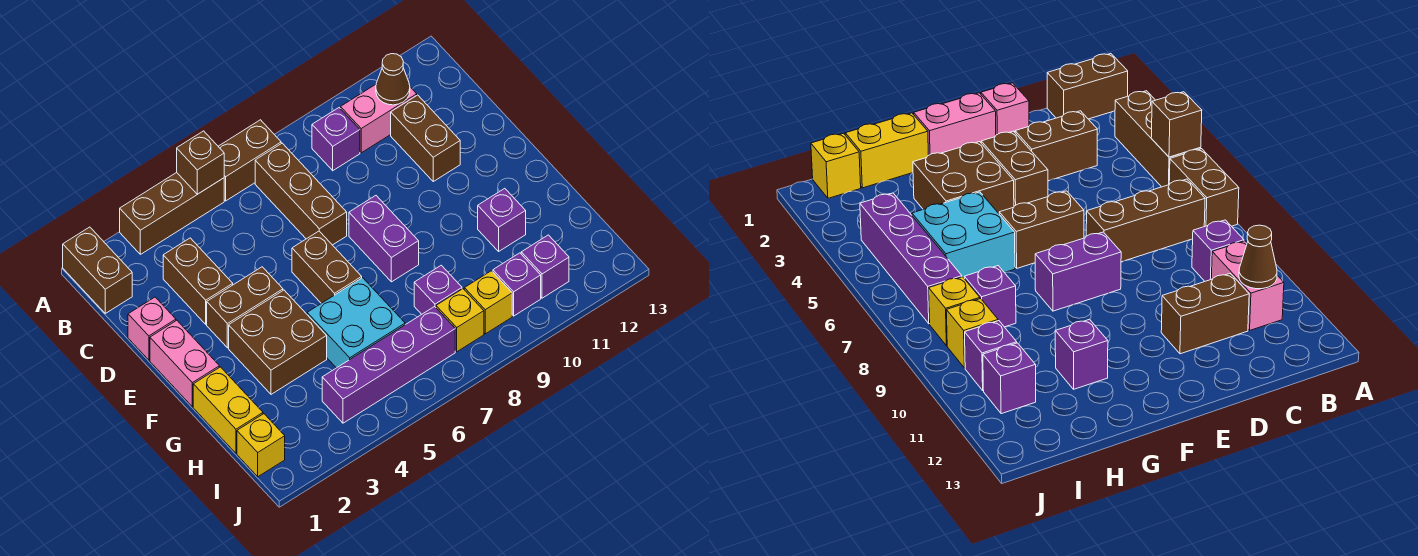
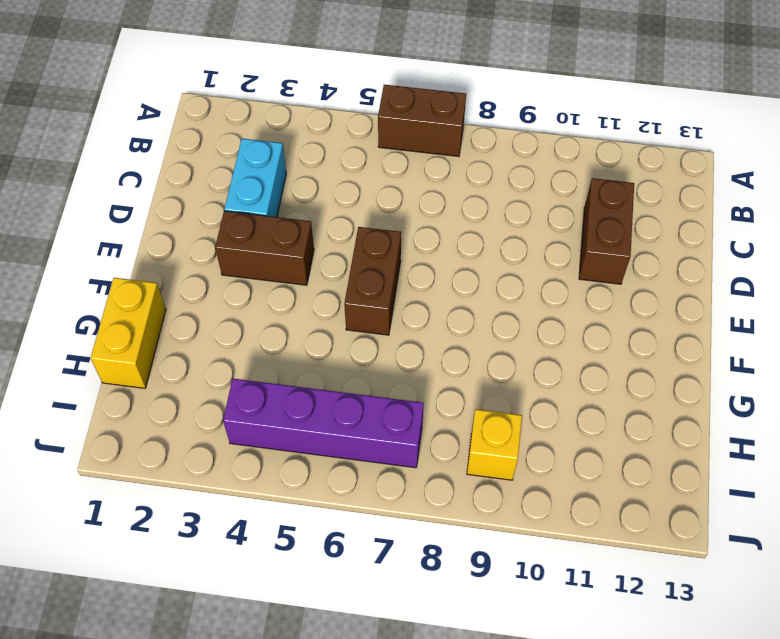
cyan brick C3:D3 level 1 -> brown brick C3:D3 level 1
none -> brown brick A1:B1 level 1
none -> brown brick A3:A5 level 1
none -> brown brick B7:D7 level 1

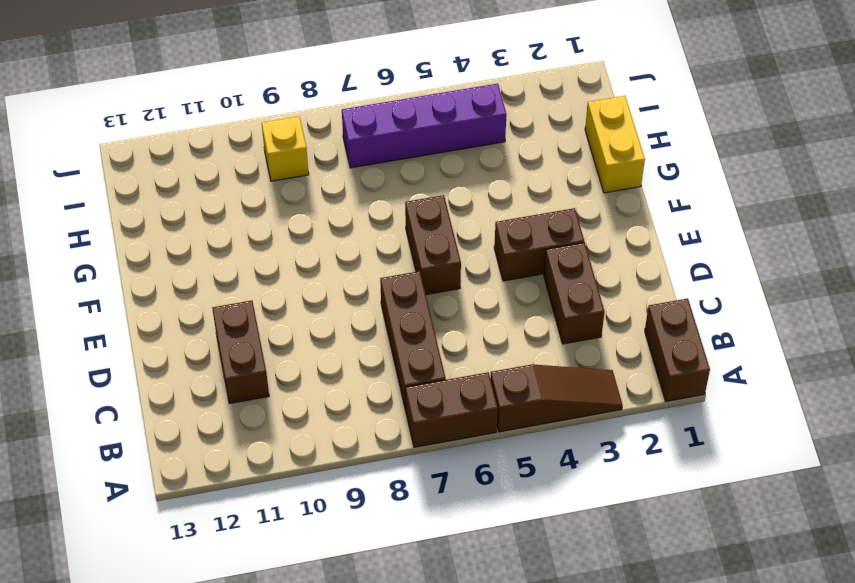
brown slope A3:A5 level 1 top 5 -> brown brick A3:A5 level 1
none -> purple brick B9 level 1
none -> pink brick B10:B11 level 1
none -> pink brick D1 level 1

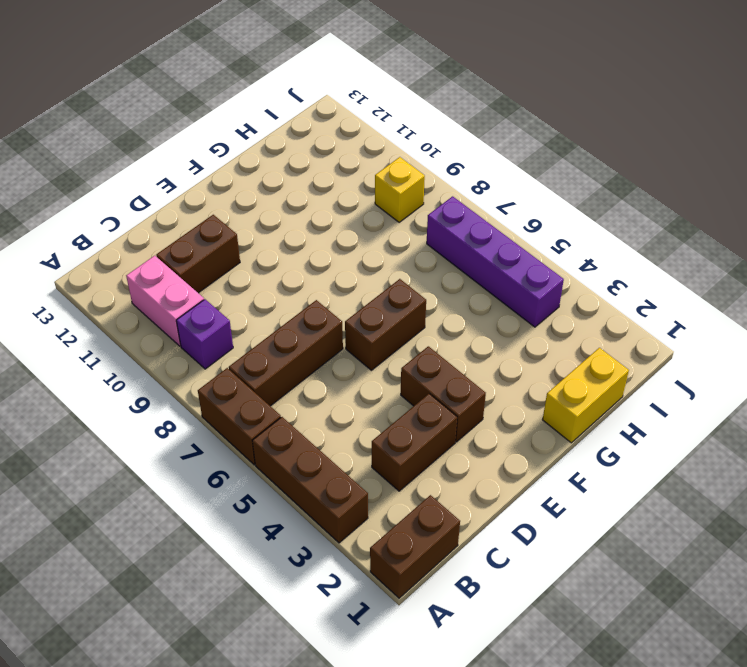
none -> pink brick D1 level 1
none -> pink brick E1:F1 level 1
none -> purple brick E8:F8 level 1

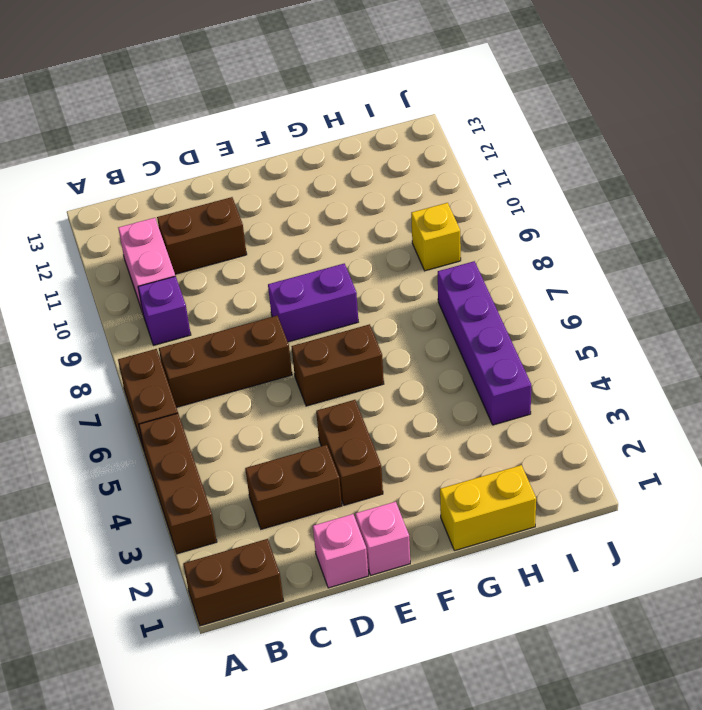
pink brick E1 level 1 -> pink brick E1:F1 level 1
none -> brown brick F3:G4 level 1
none -> cyan brick G5:H6 level 1
none -> purple brick G11 level 1

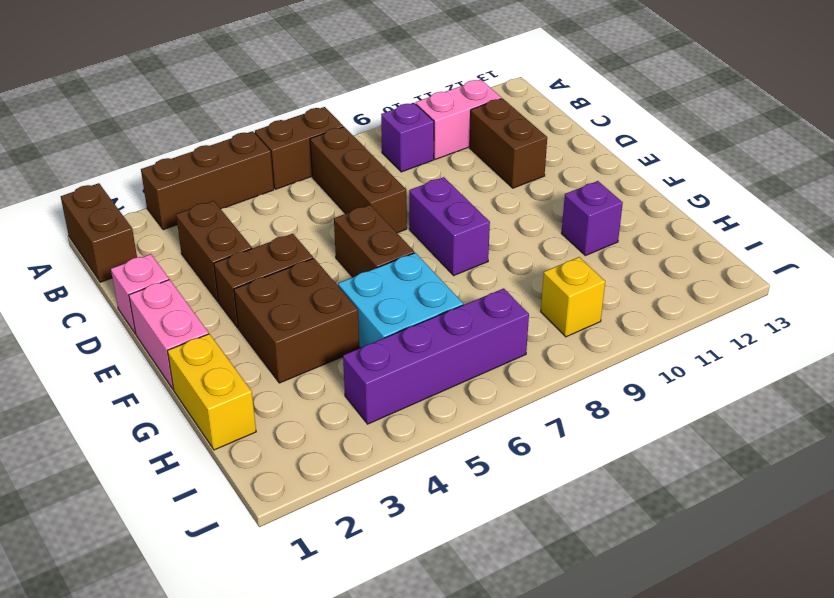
none -> purple brick H8 level 1
none -> yellow brick I1 level 1
none -> yellow brick I8 level 1

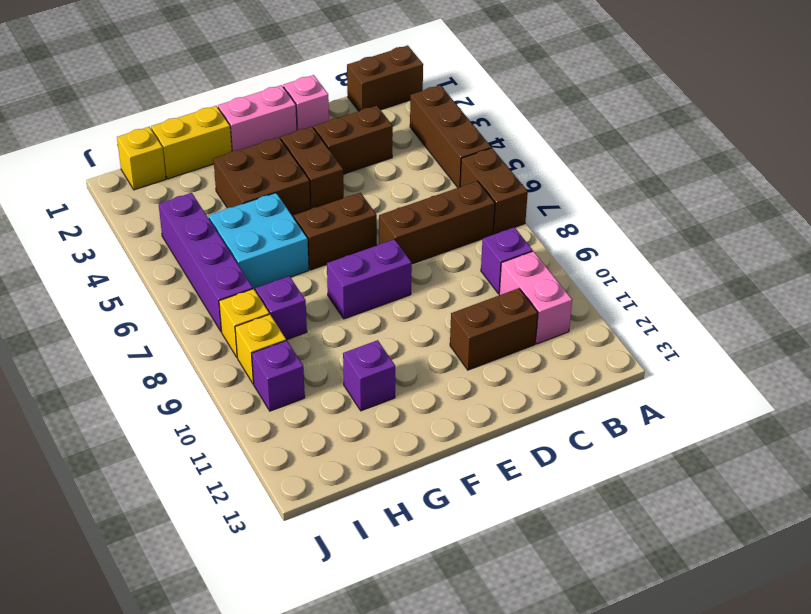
none -> purple brick I11 level 1
none -> brown brick A5 level 2
none -> brown cone B11 level 2

